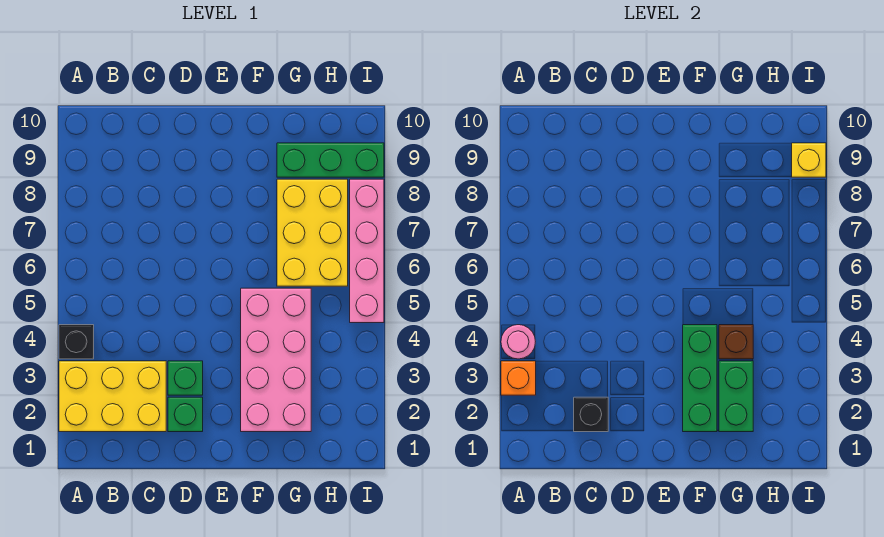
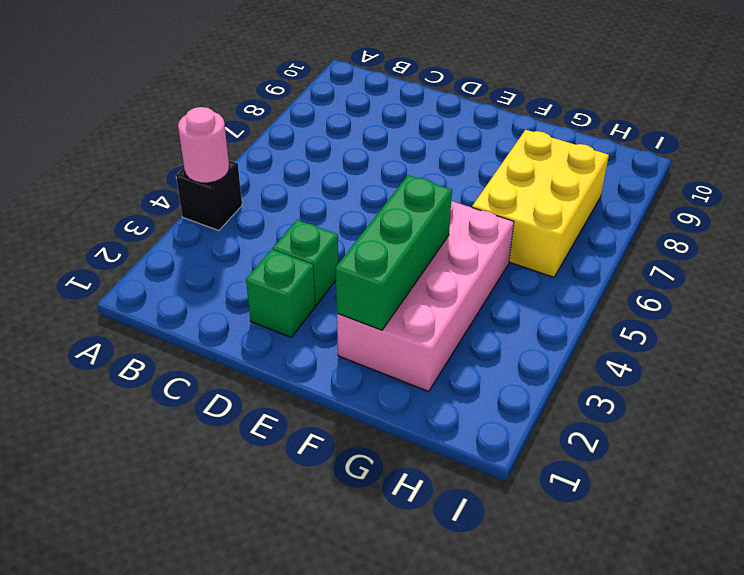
none -> yellow brick A2:C3 level 1
none -> green brick G9:I9 level 1
none -> pink brick I5:I8 level 1

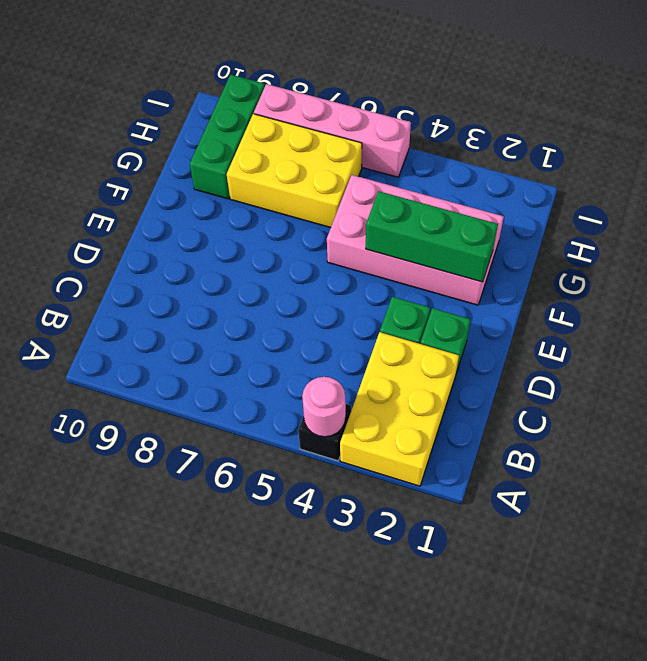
none -> orange brick A3 level 2
none -> black brick C2 level 2
none -> green brick G2:G3 level 2

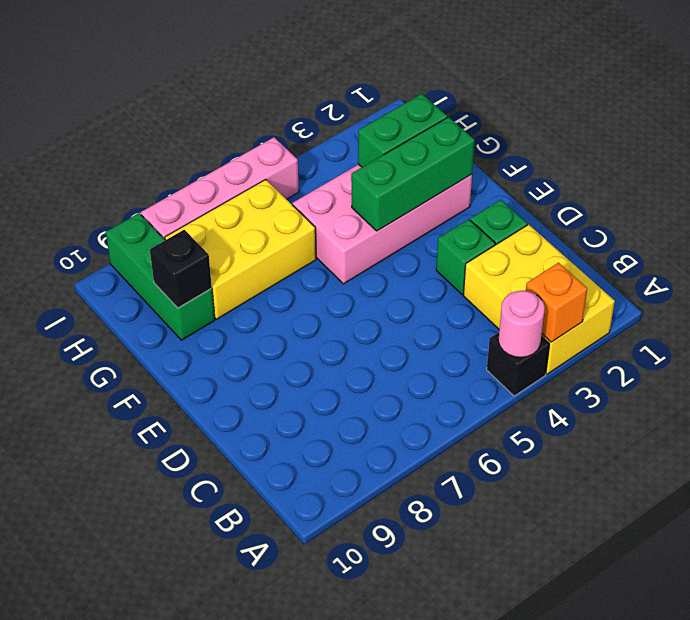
black brick G9 level 2 -> black brick C2 level 2
none -> brown brick G4 level 2
none -> yellow brick I9 level 2

